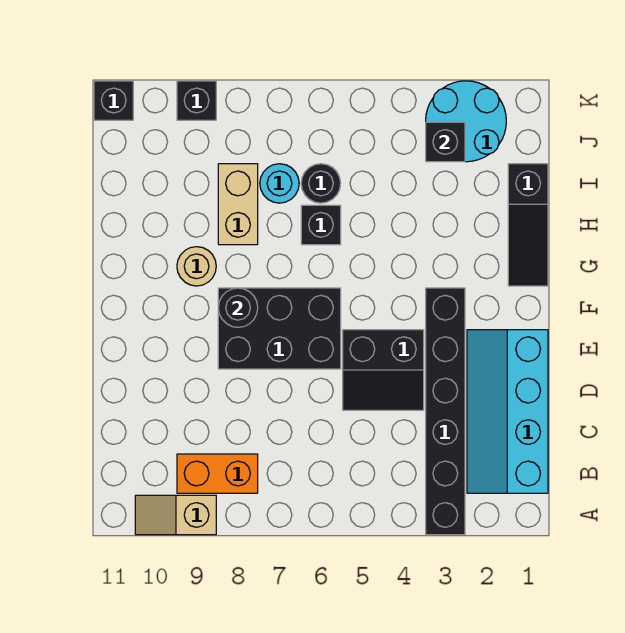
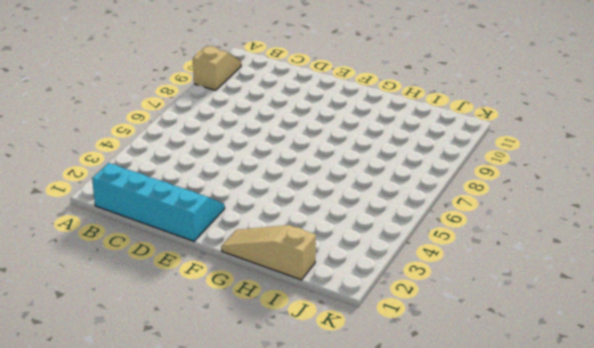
tan slope G1:I1 level 1 top I -> black slope G1:I1 level 1 top I
none -> black brick A3:F3 level 1
none -> orange brick B8:B9 level 1
none -> black slope D4:E5 level 1 top E

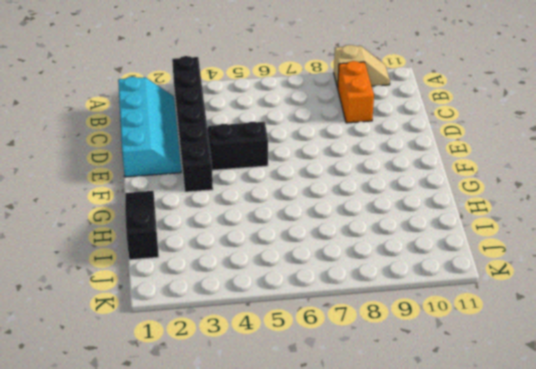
orange brick B9:C9 level 1 -> orange brick B8:B9 level 1
none -> black brick E6:F8 level 1
none -> tan round brick G9 level 1
none -> black brick H6 level 1

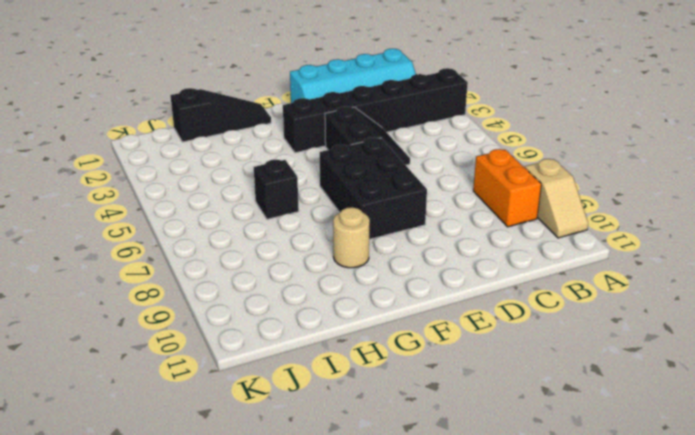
none -> tan brick H8:I8 level 1
none -> black round brick I6 level 1
none -> cyan round brick I7 level 1

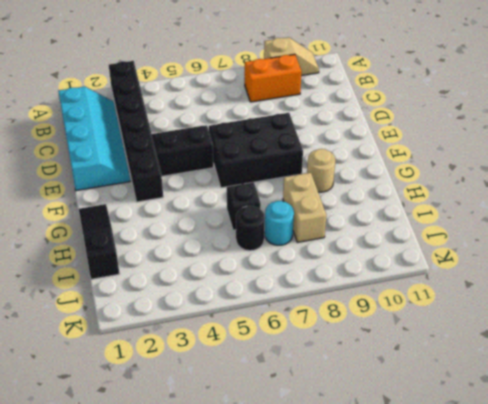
none -> cyan round brick J2:K3 level 1
none -> black brick K9 level 1
none -> black brick K11 level 1

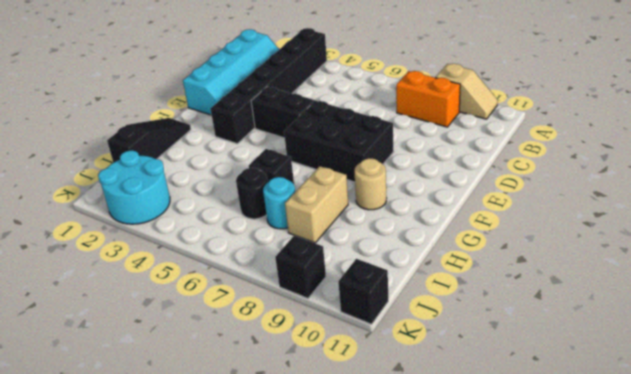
none -> black round brick F8 level 2
none -> black brick J3 level 2

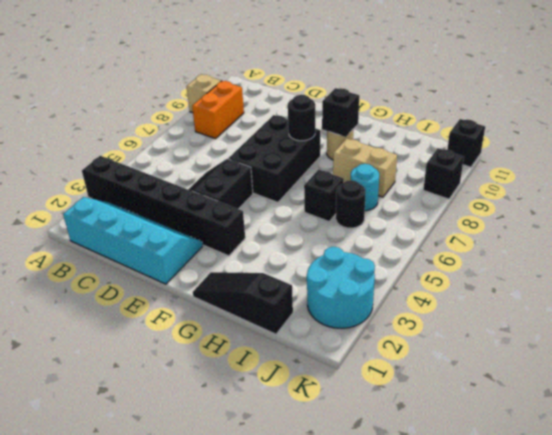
black brick G9 level 2 -> black brick J3 level 2

